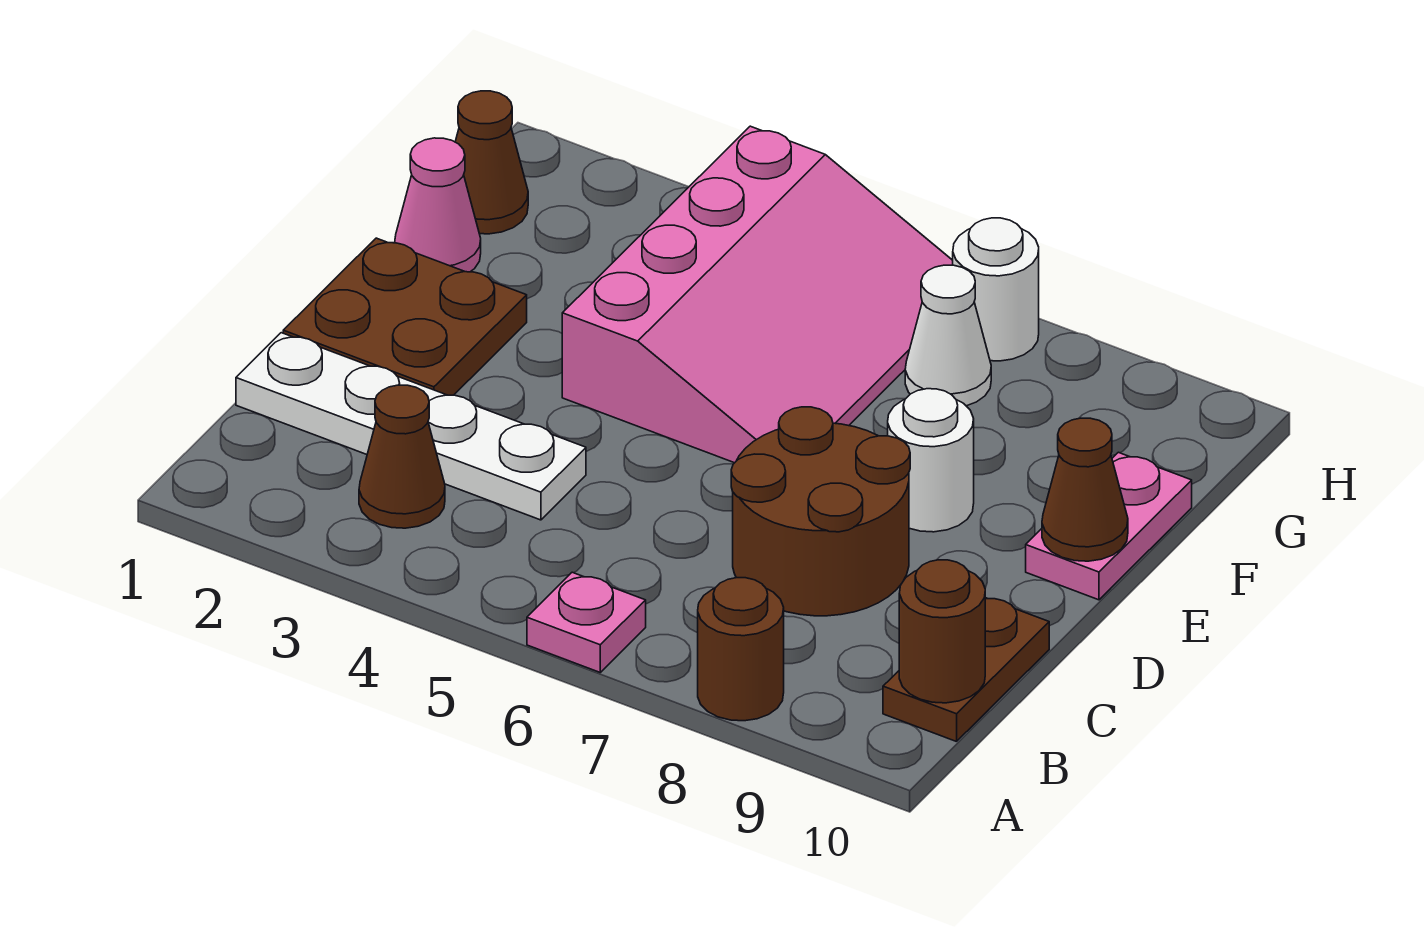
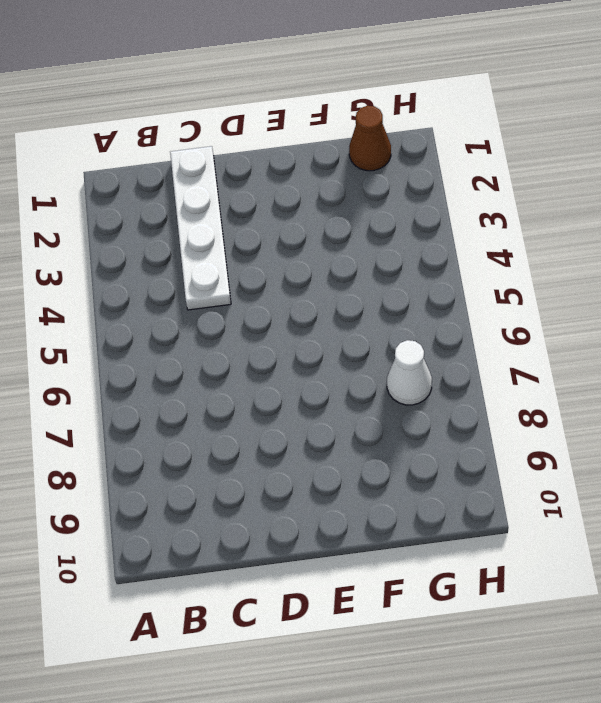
none -> pink plate A6 level 1
none -> brown round brick A8 level 1
none -> brown cone B3 level 1

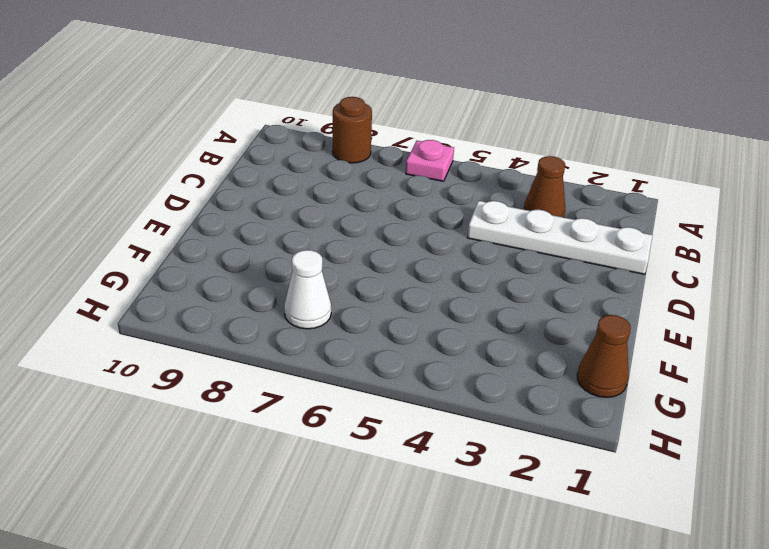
none -> brown plate B10:C10 level 1
none -> brown round brick C7:D8 level 1
none -> brown plate D1:E2 level 1

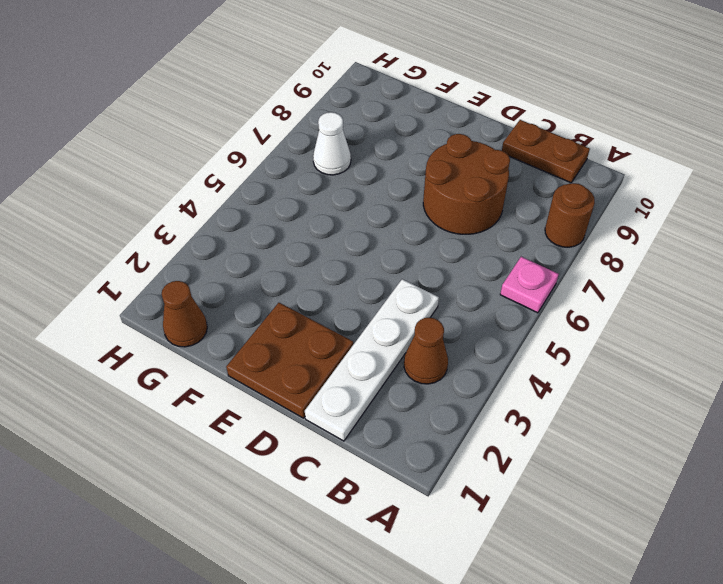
none -> pink slope E4:H6 level 1 top 4
none -> white round brick E8 level 1
none -> pink plate E10:F10 level 1

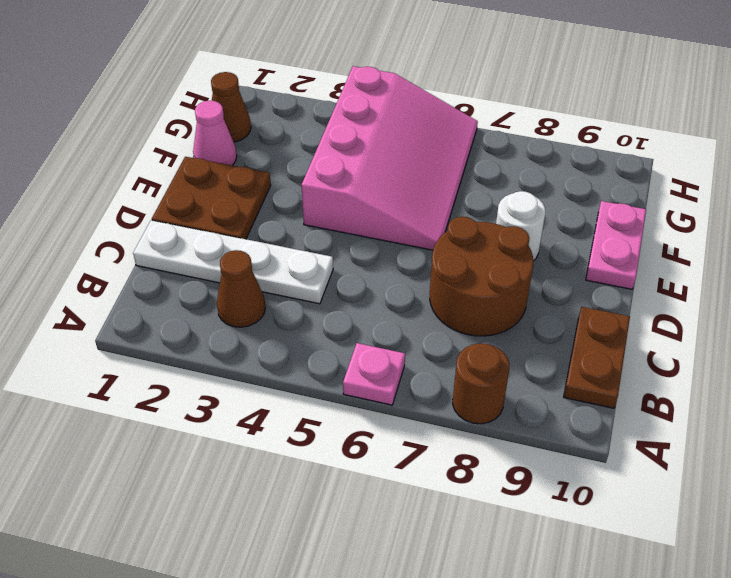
none -> white cone G7 level 1
none -> white round brick H7 level 1
none -> brown round brick B10 level 2

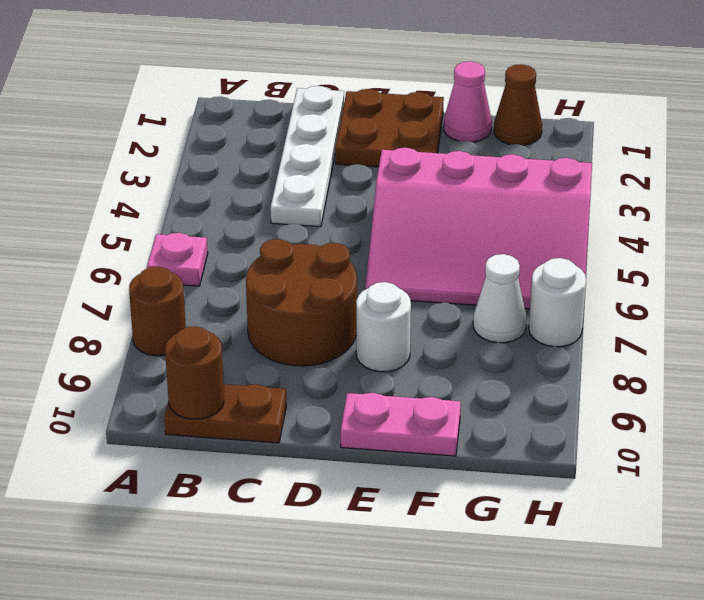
none -> brown cone B3 level 1
none -> brown cone E10 level 2

